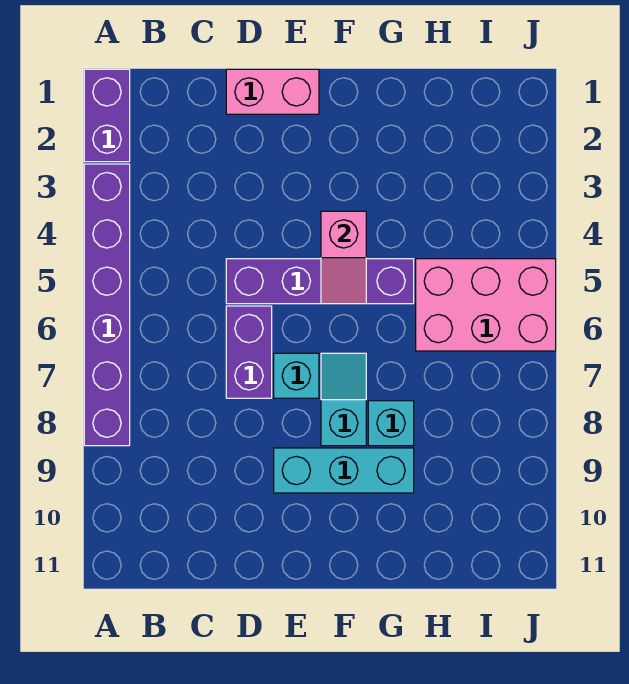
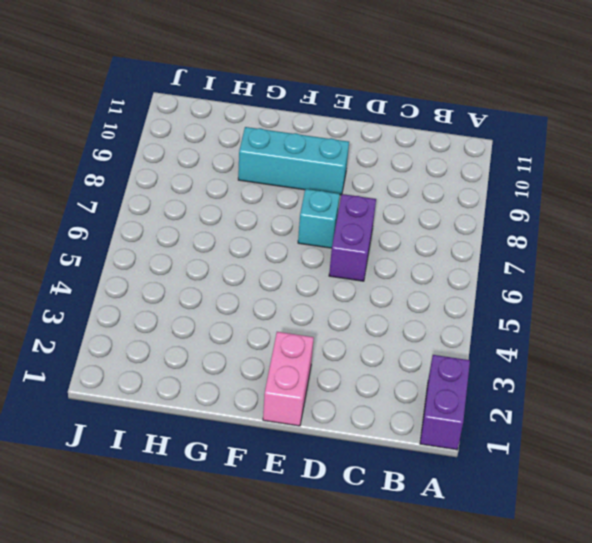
pink brick E1:E2 level 1 -> pink brick D1:E1 level 1
none -> purple brick A3:A8 level 1
none -> purple brick D5:G5 level 1

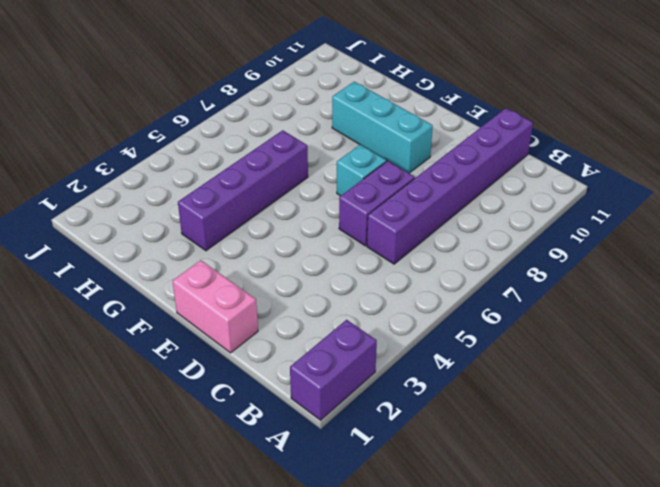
purple brick C6:C11 level 1 -> purple brick A3:A8 level 1
purple brick G3:G6 level 1 -> purple brick D5:G5 level 1
none -> cyan slope F7:F8 level 1 top 8
none -> cyan brick G8 level 1

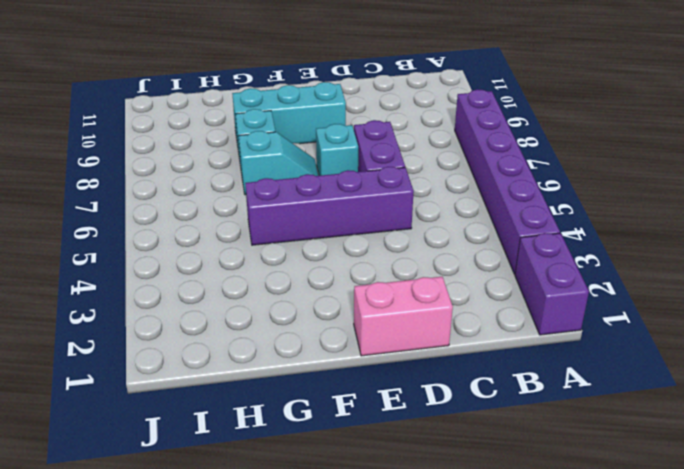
cyan slope F7:G7 level 1 top G -> cyan slope F7:F8 level 1 top 8
none -> pink brick H5:J6 level 1
none -> pink slope F4:F5 level 2 top 4

